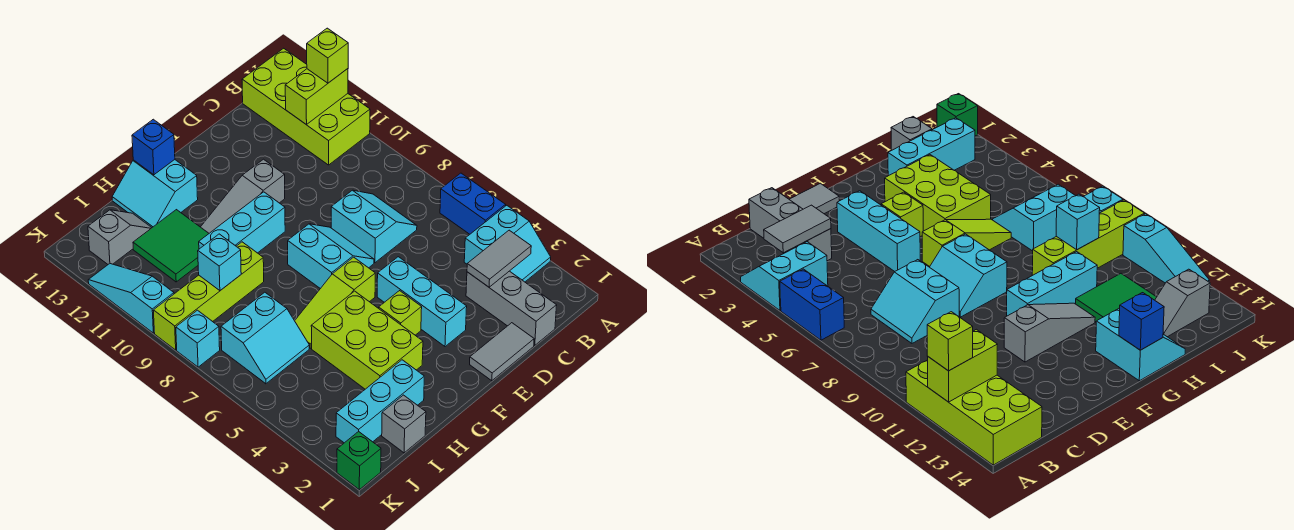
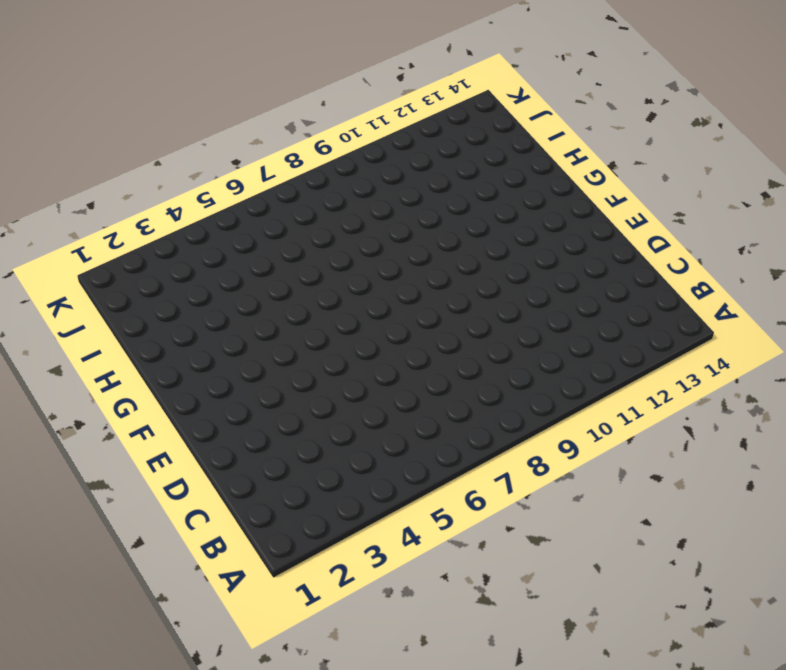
none -> cyan slope A3:B4 level 1 top 4
none -> blue brick A5:A6 level 1
none -> lime brick A11:B14 level 1

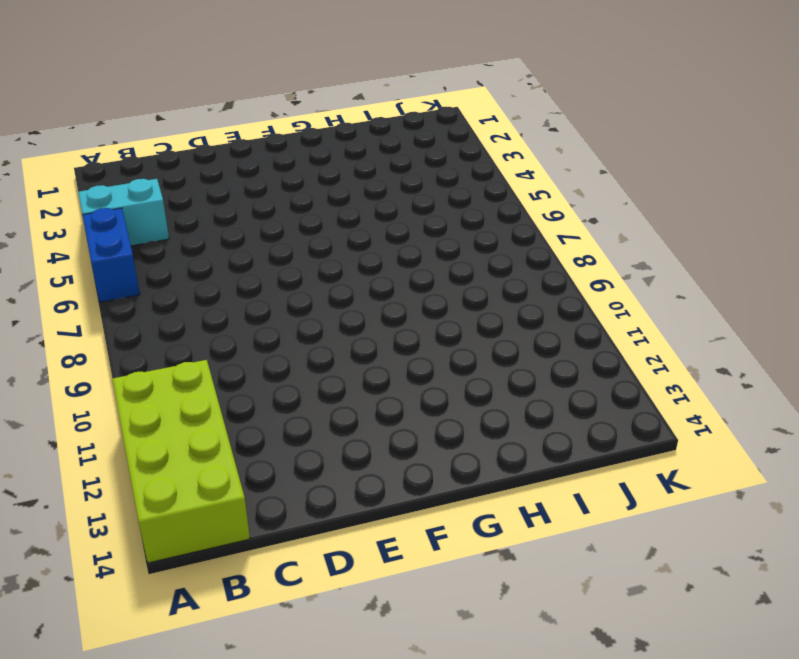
none -> grey brick C1:C3 level 1
none -> cyan slope C7:D8 level 1 top D
none -> grey tile D1:E1 level 1

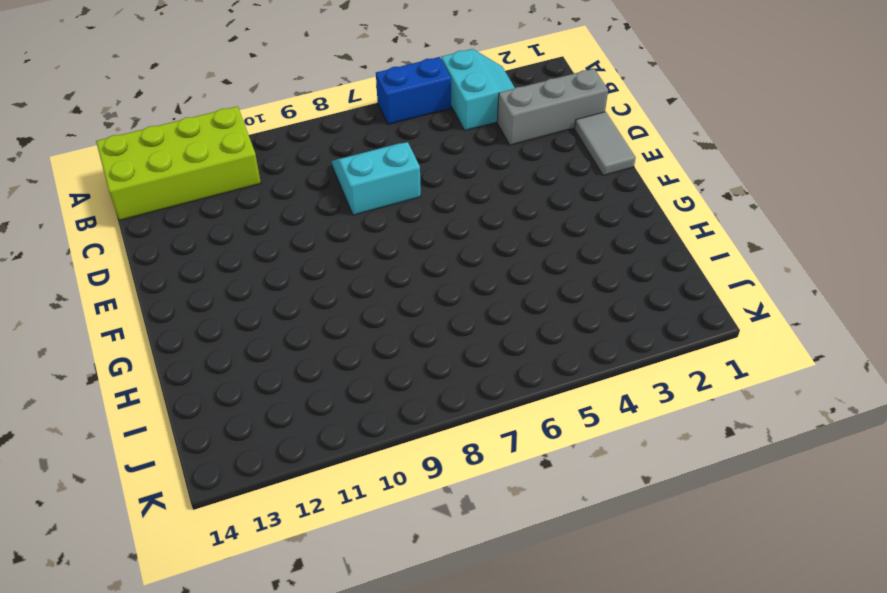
none -> cyan brick E3:E5 level 1
none -> cyan slope E7:F8 level 1 top F
none -> grey slope E11:G11 level 1 top E

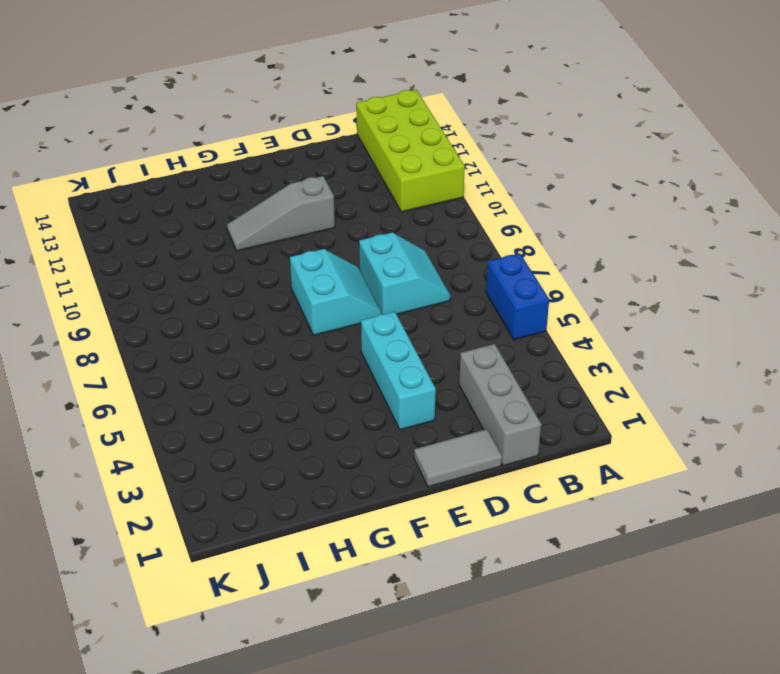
none -> cyan slope A3:B4 level 1 top 4
none -> lime brick F4 level 1
none -> lime slope F6:H6 level 1 top F

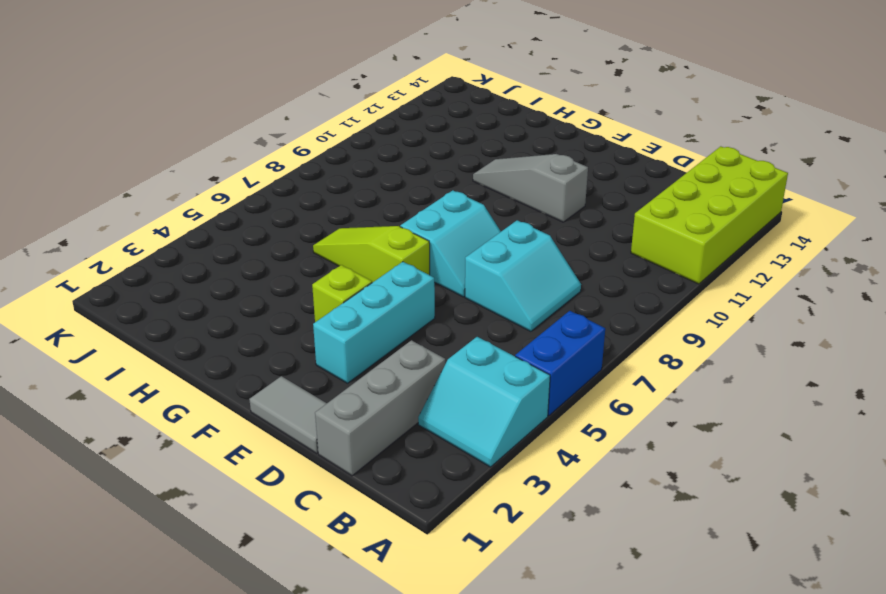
none -> cyan brick F10:H10 level 1
none -> lime brick G3:H5 level 1
none -> cyan slope G13:H14 level 1 top G

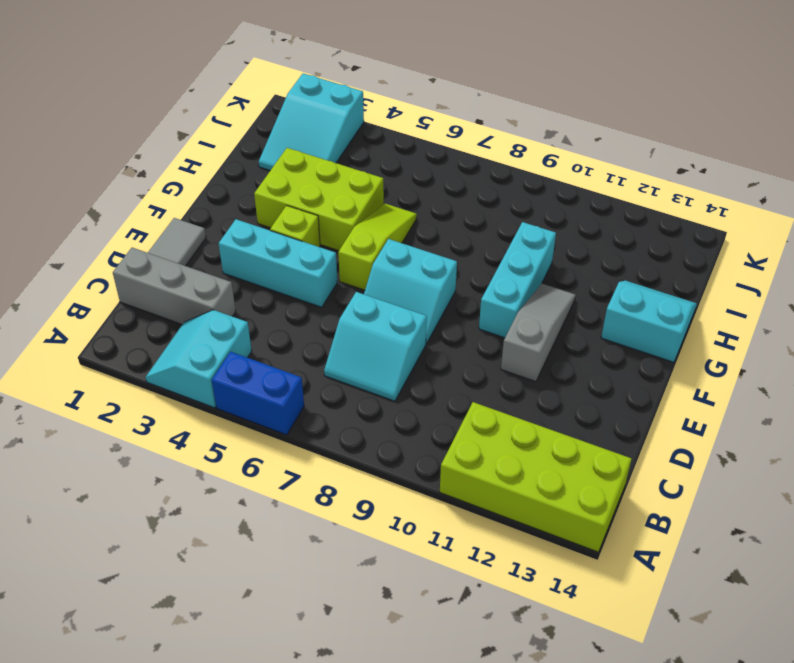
cyan slope I2:K3 level 1 top K -> cyan brick H2:J2 level 1
none -> lime brick H9:K9 level 1
none -> green tile H11:I12 level 1
none -> grey brick I1 level 1

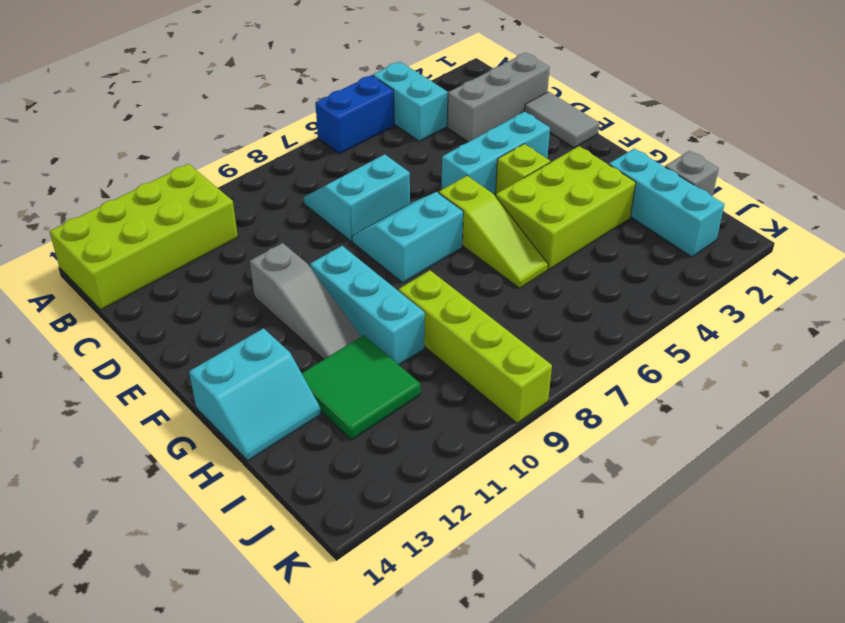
none -> cyan slope I6:J7 level 1 top 7
none -> grey slope I13:J13 level 1 top J
none -> green brick K1 level 1

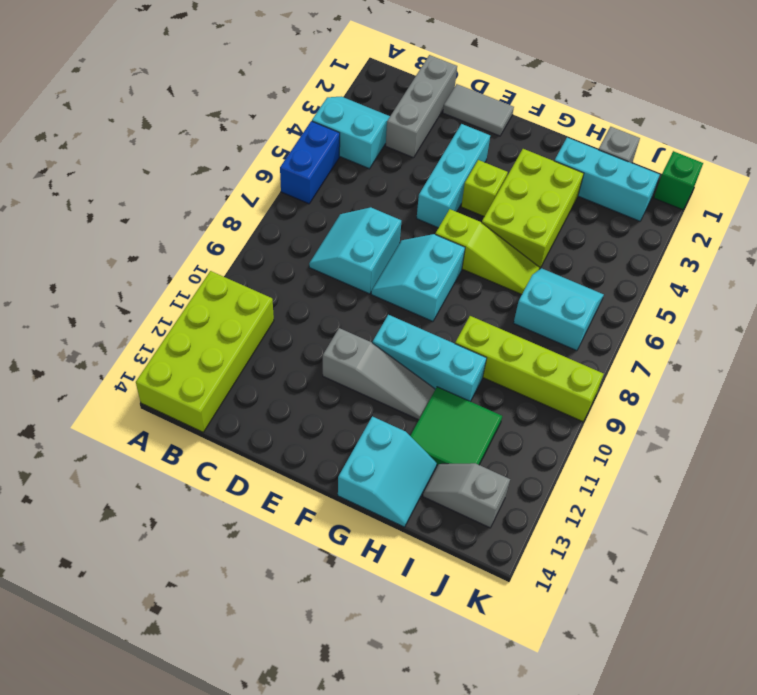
none -> cyan brick K8 level 1
none -> cyan slope K10:K12 level 1 top 10
none -> lime brick A12:B12 level 2

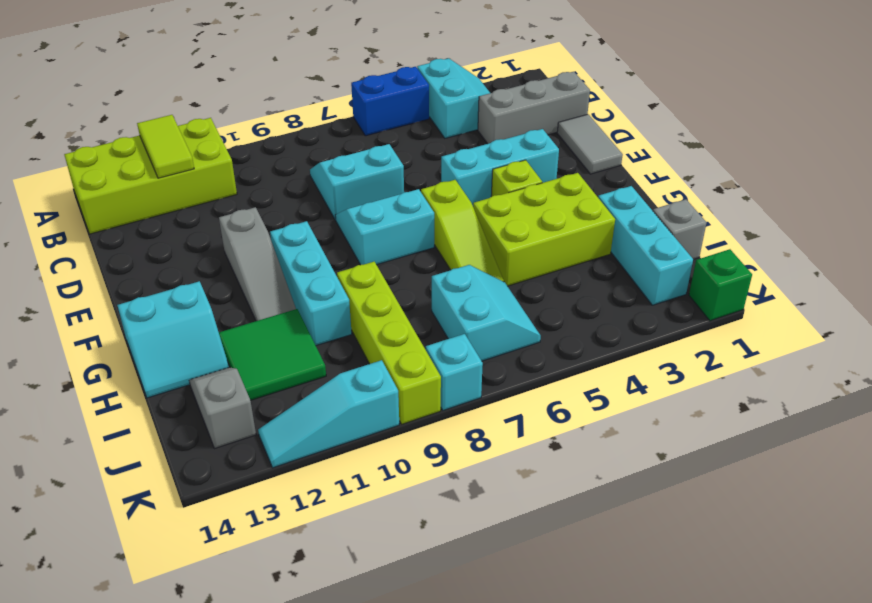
lime tile A12:B12 level 2 -> lime brick A12:B12 level 2
none -> grey tile B3:C3 level 2
none -> blue brick G14 level 2
none -> cyan brick I9 level 2

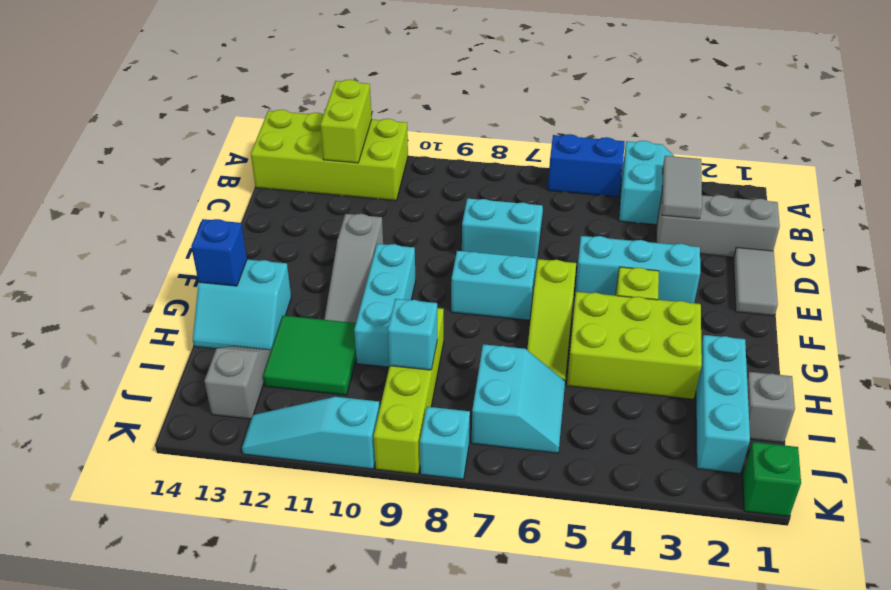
none -> lime brick A12 level 3

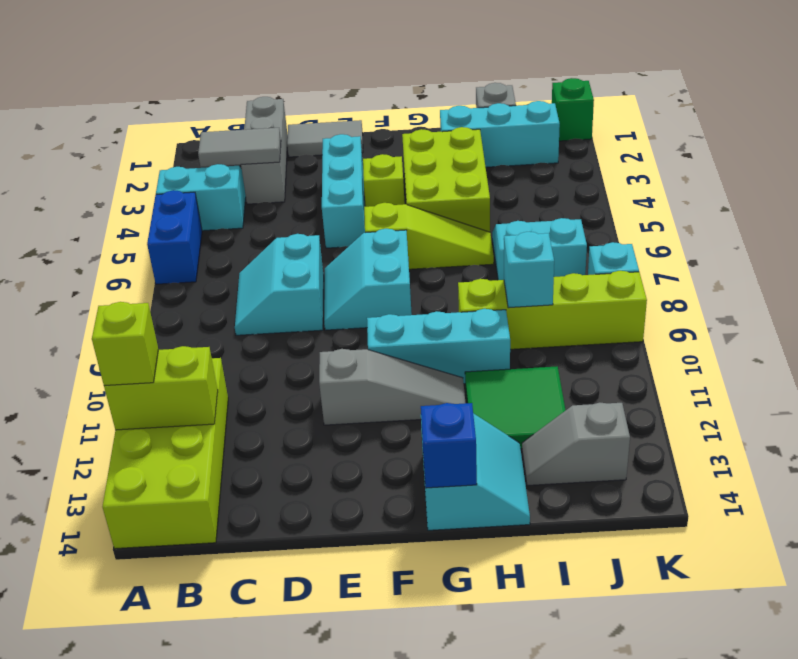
none -> cyan slope K10:K12 level 1 top 10

